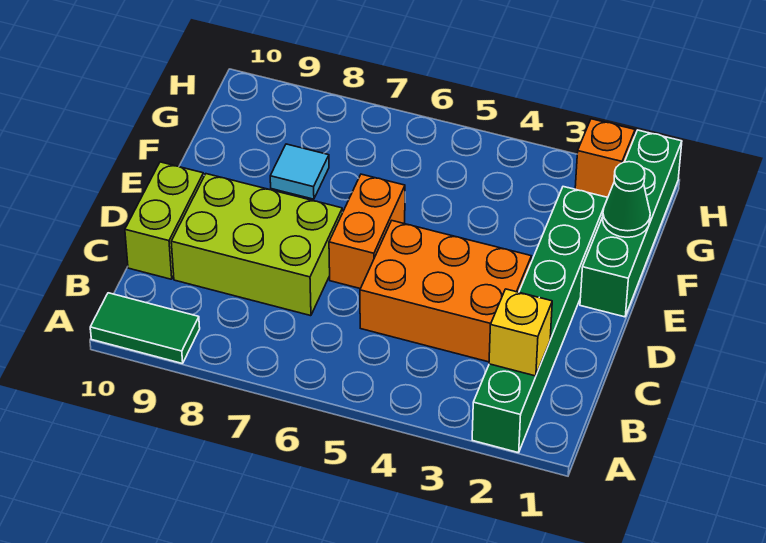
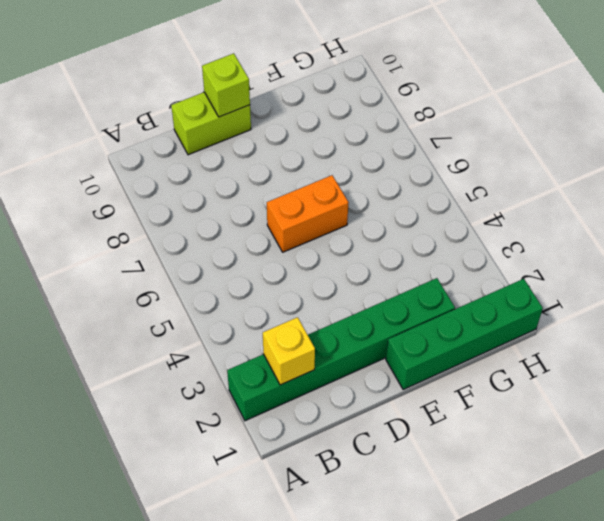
lime brick D10 level 2 -> none
none -> green tile A9:A10 level 1
none -> orange brick C3:D5 level 1

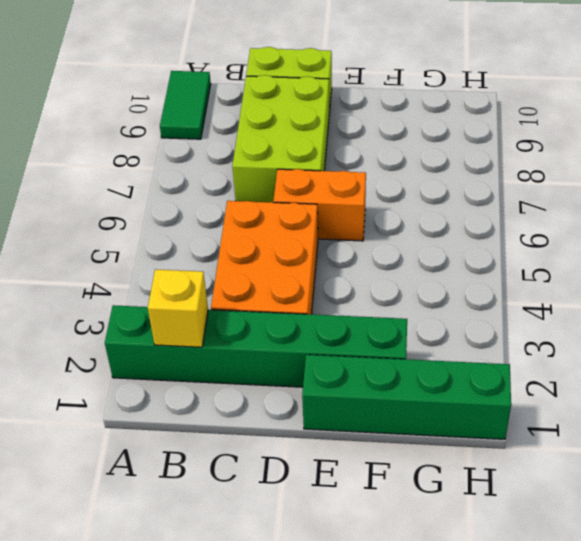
none -> cyan tile F8 level 1
none -> orange brick H2 level 1

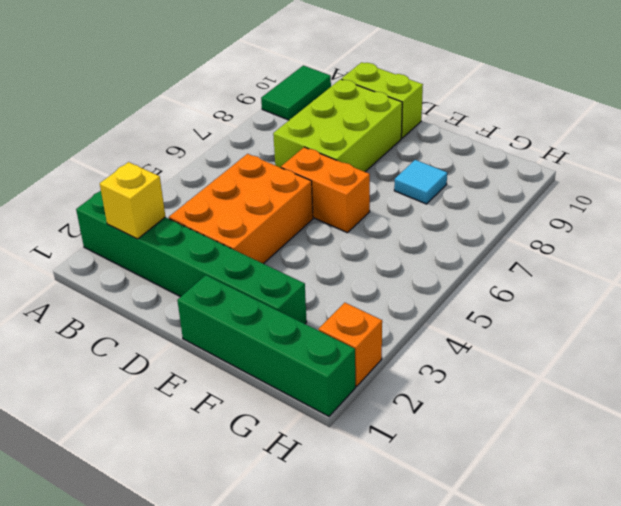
none -> green cone F1 level 2

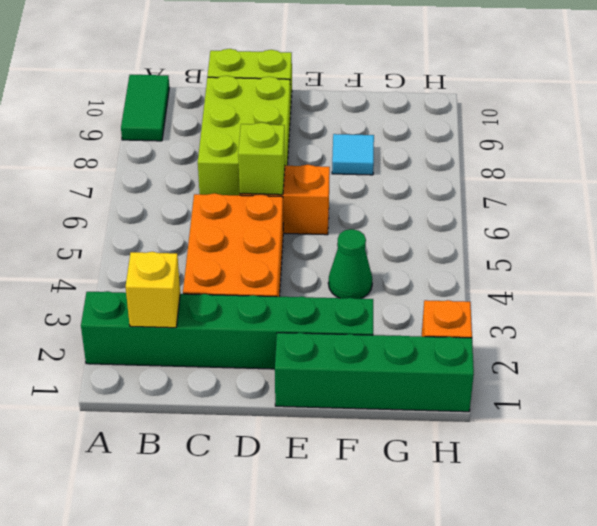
lime brick D6 level 2 -> none
green cone F4 level 1 -> green cone F1 level 2

